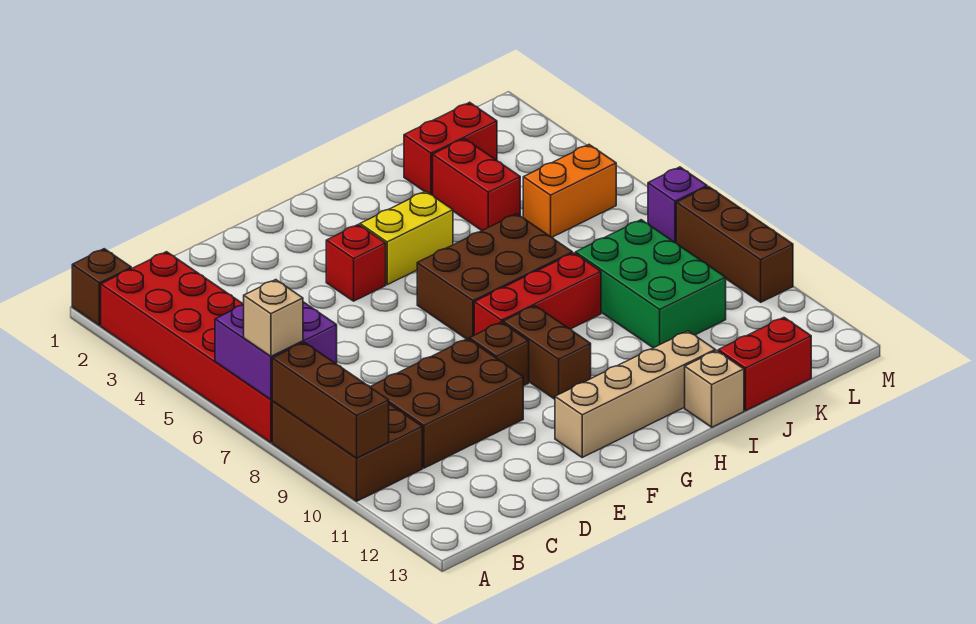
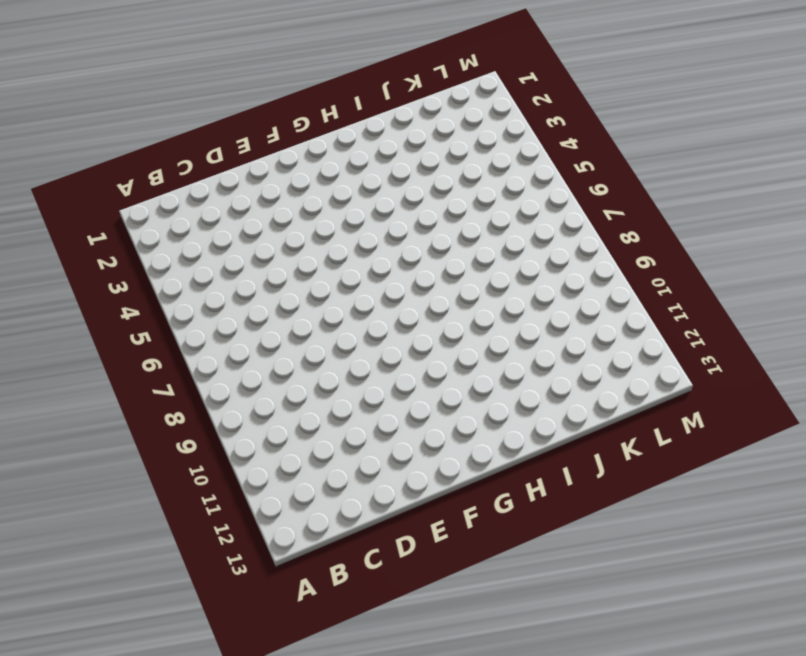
none -> brown brick A1 level 1
none -> red brick A2:B7 level 1
none -> brown brick A8:B10 level 1

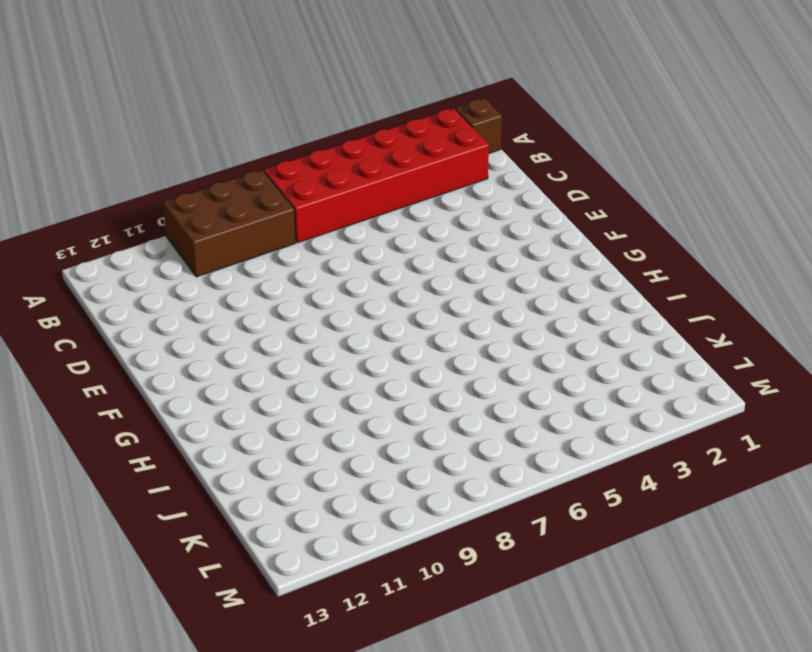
none -> brown brick C9:E10 level 1
none -> red brick F4 level 1
none -> brown brick F9 level 1

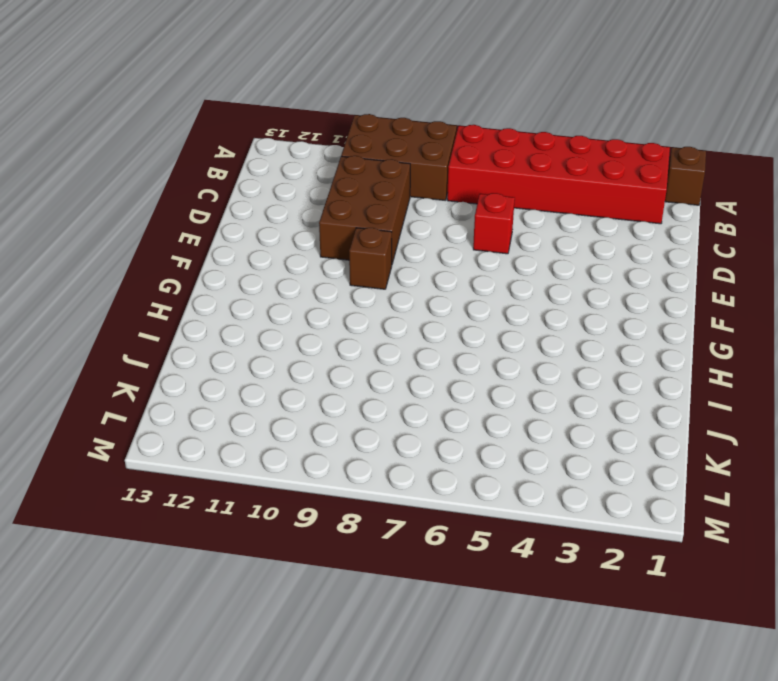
red brick D6 level 1 -> red brick F4 level 1
none -> tan brick F12:I12 level 1
none -> yellow brick G4:H4 level 1
none -> brown brick G6:I7 level 1

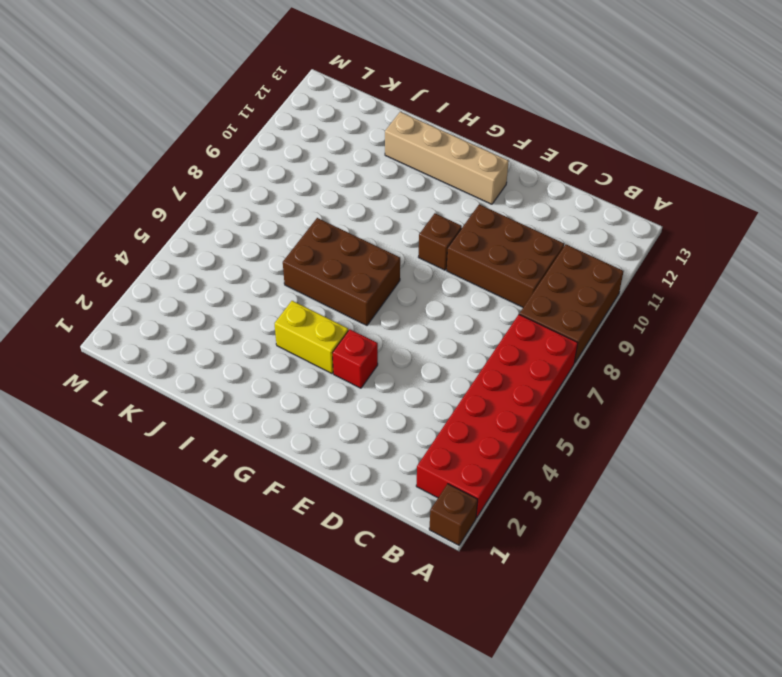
none -> red brick G8:I8 level 1
none -> brown brick G9:G10 level 1
none -> tan brick I13 level 1

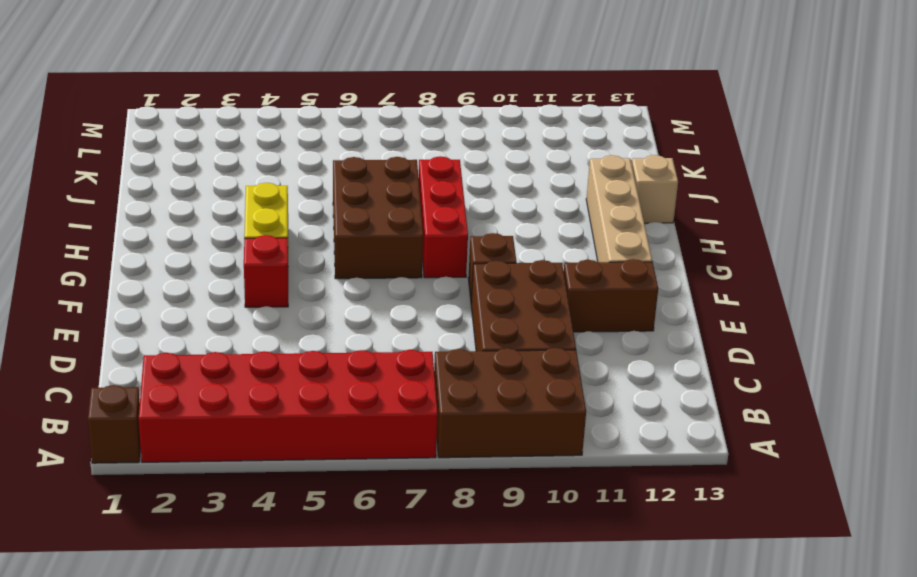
brown brick E11:E12 level 1 -> brown brick G9:G10 level 1
none -> red brick J2:K2 level 1
none -> red brick J3:J4 level 1
none -> green brick J8:K10 level 1

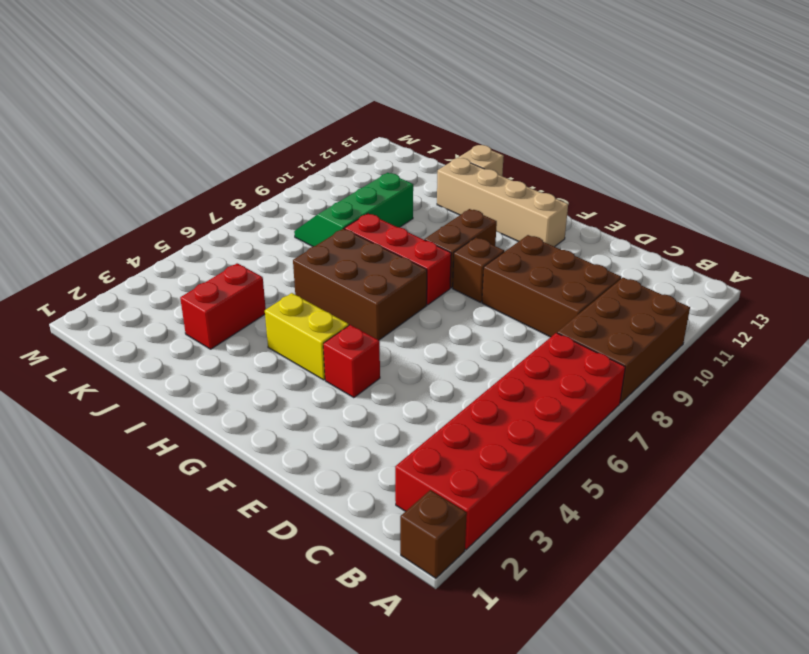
green slope J8:K10 level 1 top J -> green brick J8:K10 level 1
none -> red brick J2:K2 level 1
none -> red brick J13:K13 level 1
none -> orange brick K5:L5 level 1

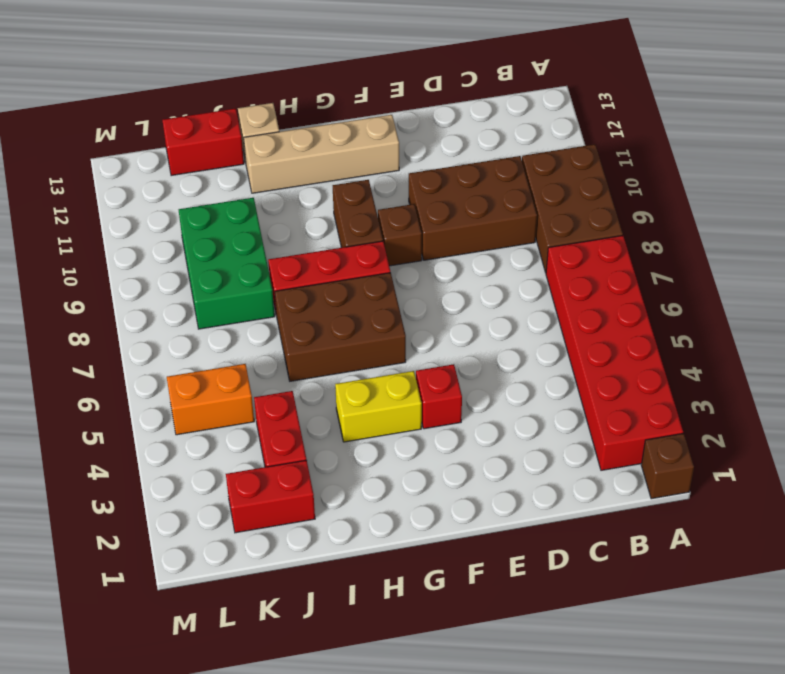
none -> purple brick M7 level 1
none -> brown brick M8:M10 level 1
none -> purple brick A6:B7 level 2

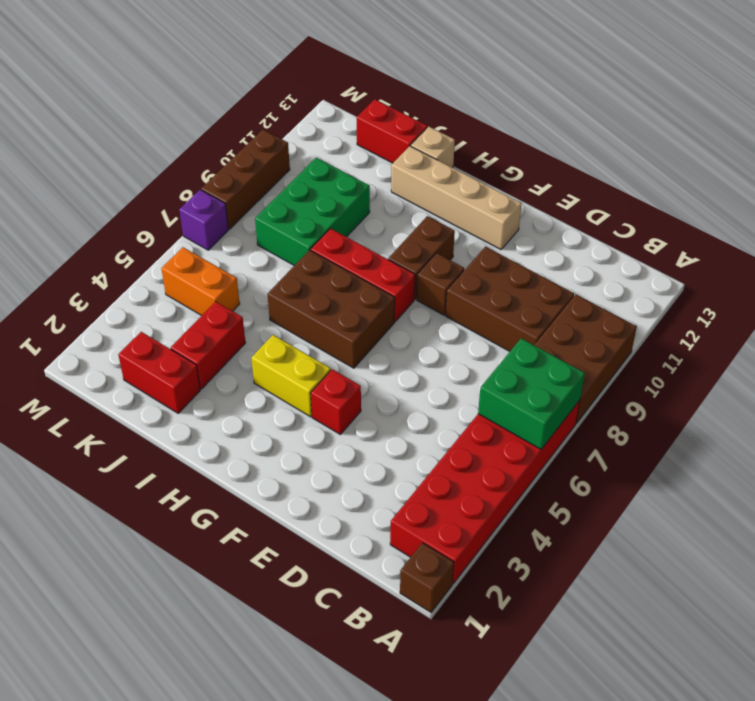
green brick A6:B7 level 2 -> purple brick A6:B7 level 2
none -> brown brick A8:A10 level 2
none -> tan brick A7 level 3

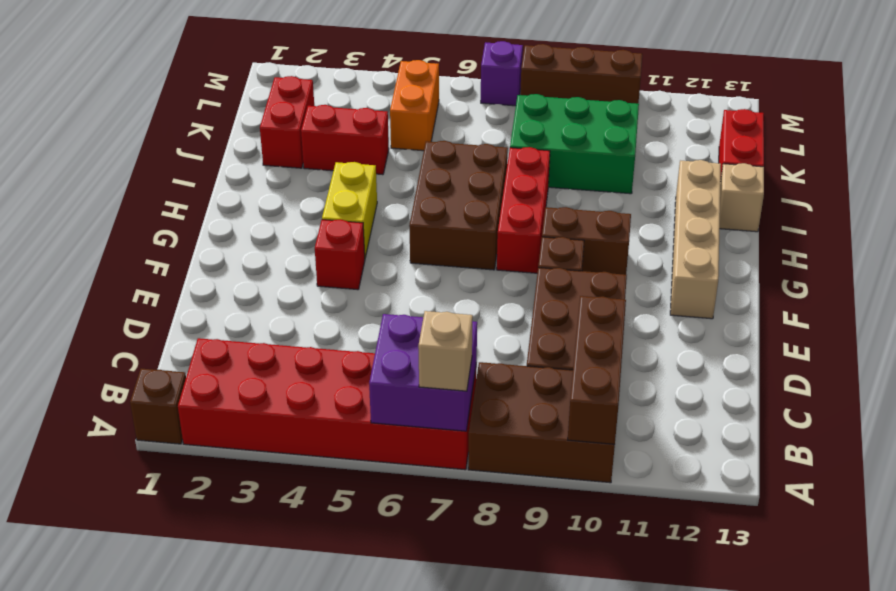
brown brick A10:C10 level 2 -> brown brick A8:A10 level 2

